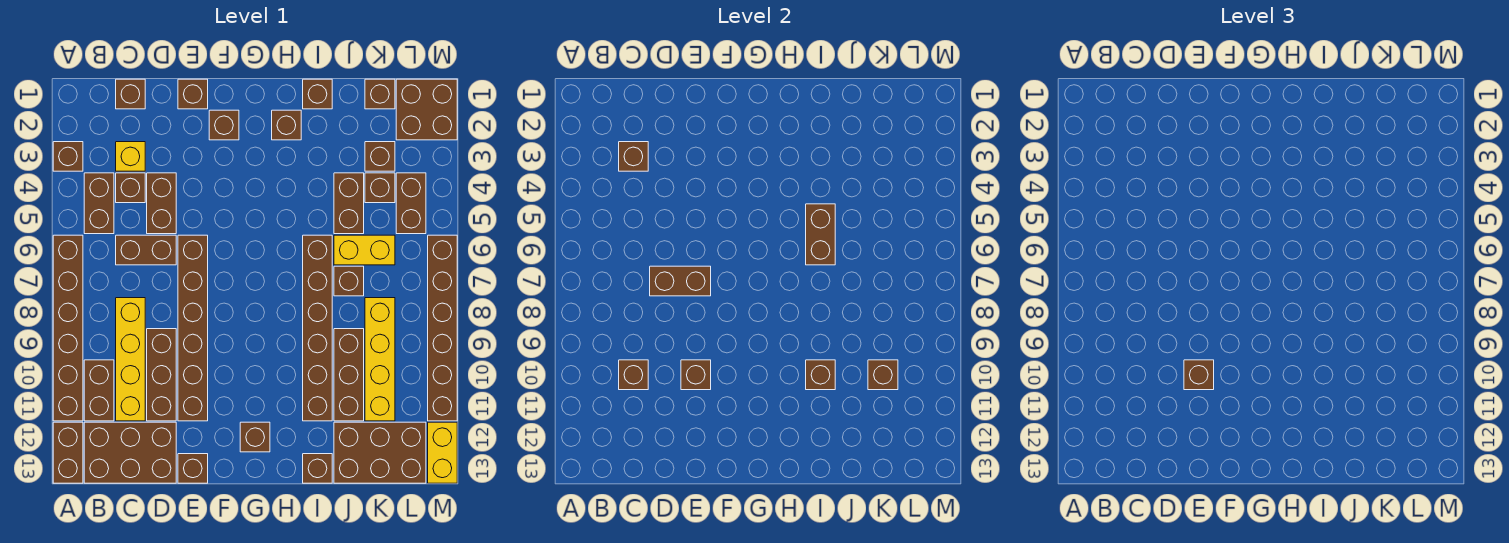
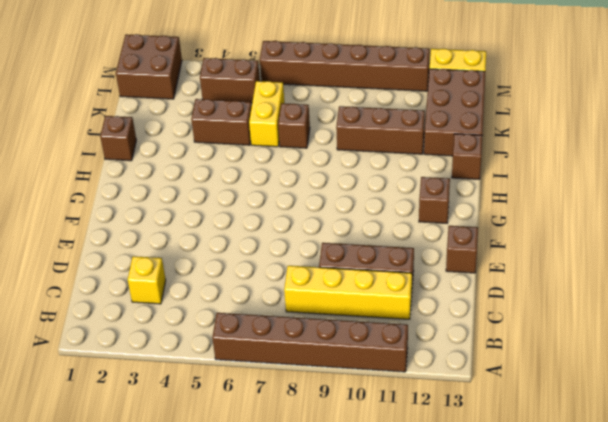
none -> brown brick A3 level 1
none -> brown brick A12:A13 level 1
none -> brown brick B4:B5 level 1
none -> brown brick B10:B11 level 1

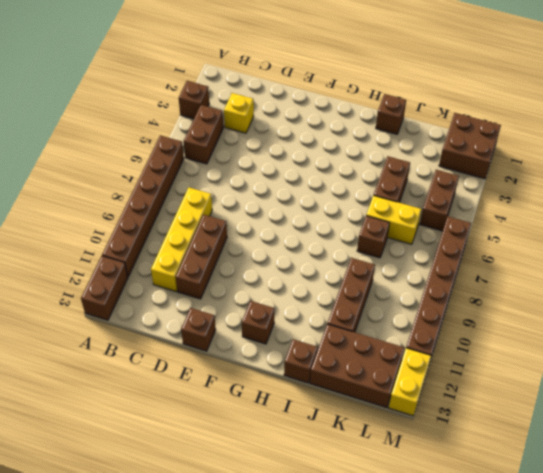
none -> brown brick B10:B11 level 1
none -> brown brick B12:D13 level 1
none -> brown brick C1 level 1
none -> brown brick C4 level 1

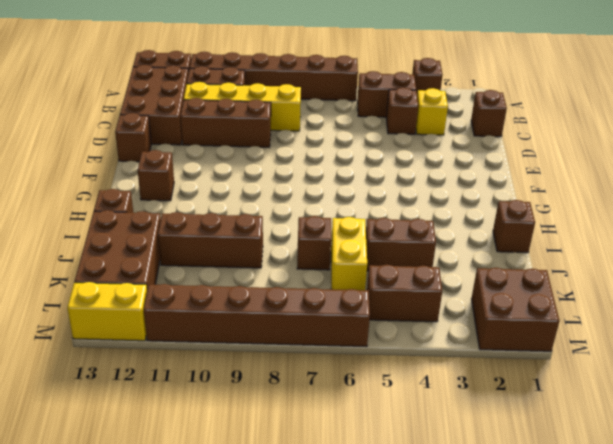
none -> brown brick C6:D6 level 1
none -> brown brick D4:D5 level 1
none -> brown brick E1 level 1
none -> brown brick E6:E11 level 1

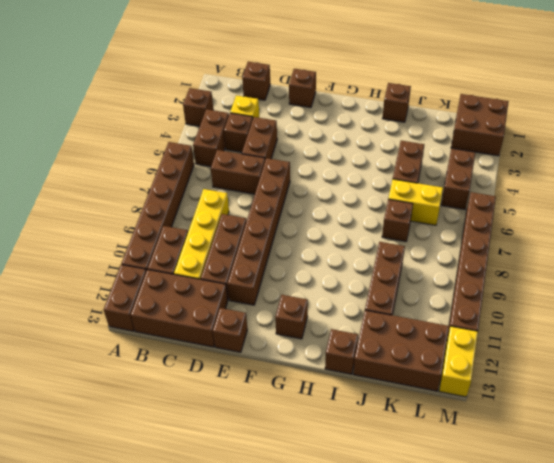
none -> brown brick F2 level 1
none -> brown brick H2 level 1
none -> brown brick I6:I11 level 1
none -> brown brick K1 level 1

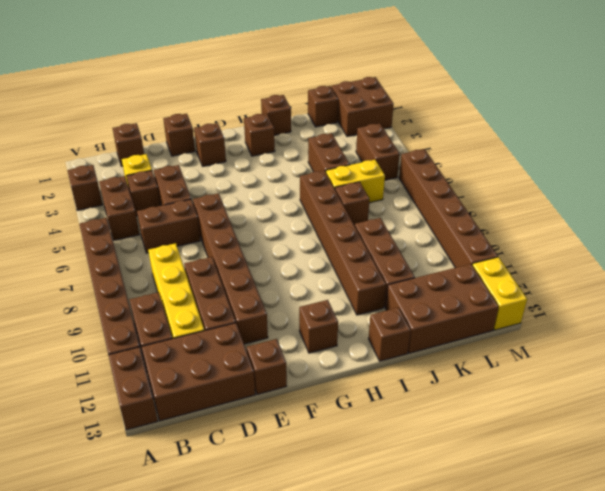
none -> brown brick K3 level 1
none -> brown brick K4 level 1
none -> yellow brick K8:K11 level 1
none -> brown brick C3 level 2

